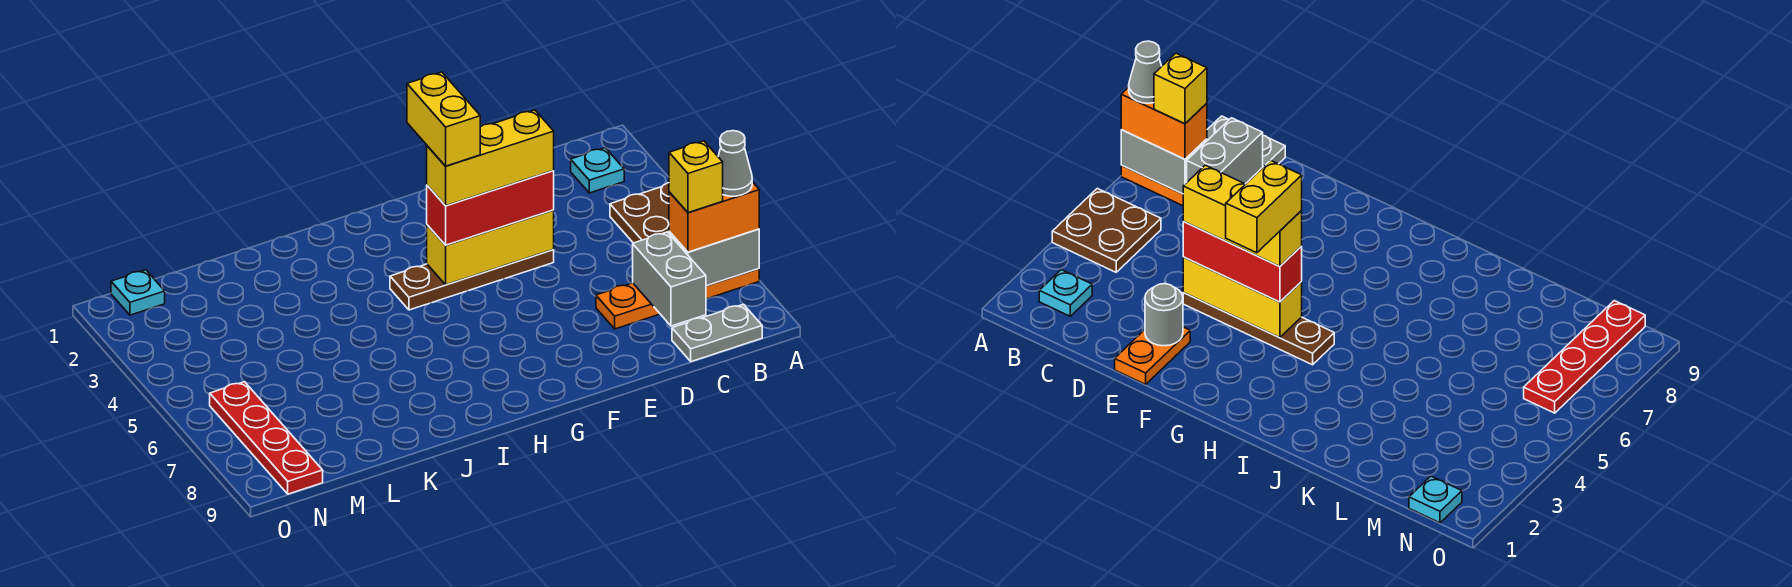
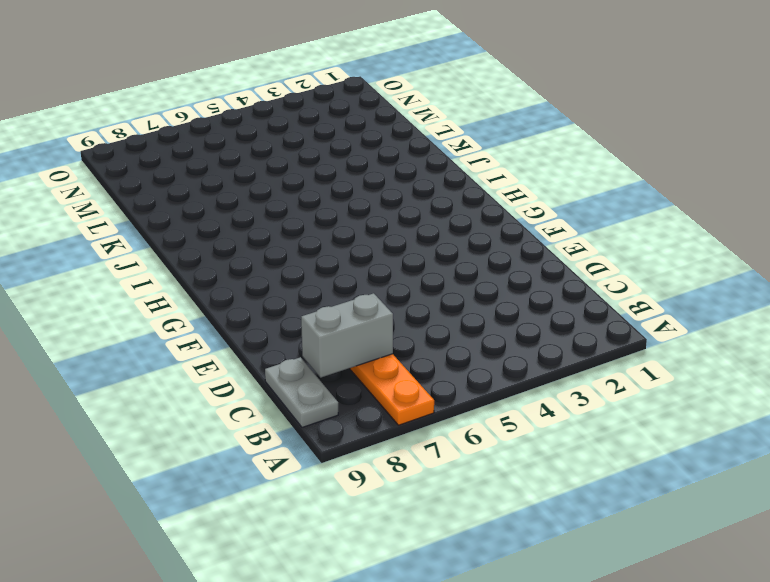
none -> brown plate A4:B5 level 1
none -> cyan plate B2 level 1
none -> orange plate E1:E2 level 1

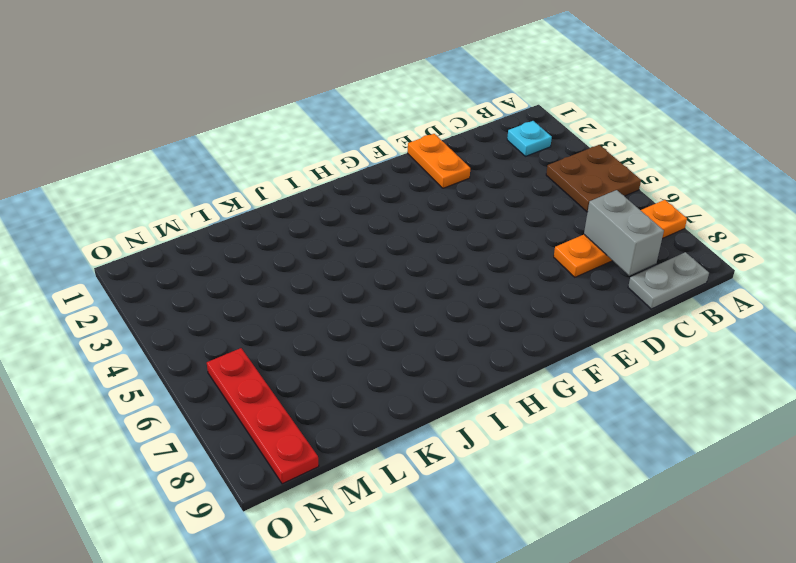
none -> brown plate E4:H4 level 1
none -> cyan plate N1 level 1
none -> grey brick A7:B7 level 2

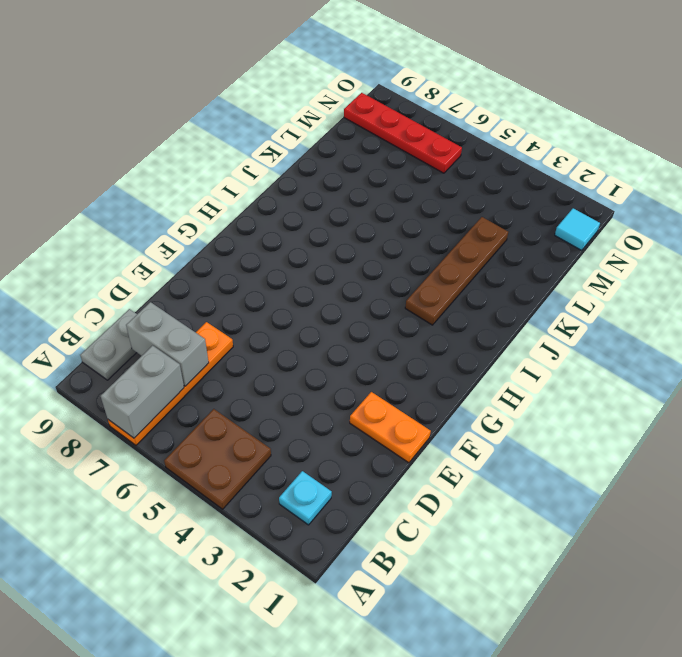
brown plate I3:L3 level 1 -> brown plate E4:H4 level 1
cyan tile N1 level 1 -> cyan plate N1 level 1
none -> grey round brick E2 level 2
none -> yellow brick E4:G4 level 2
none -> orange brick A7:B7 level 3

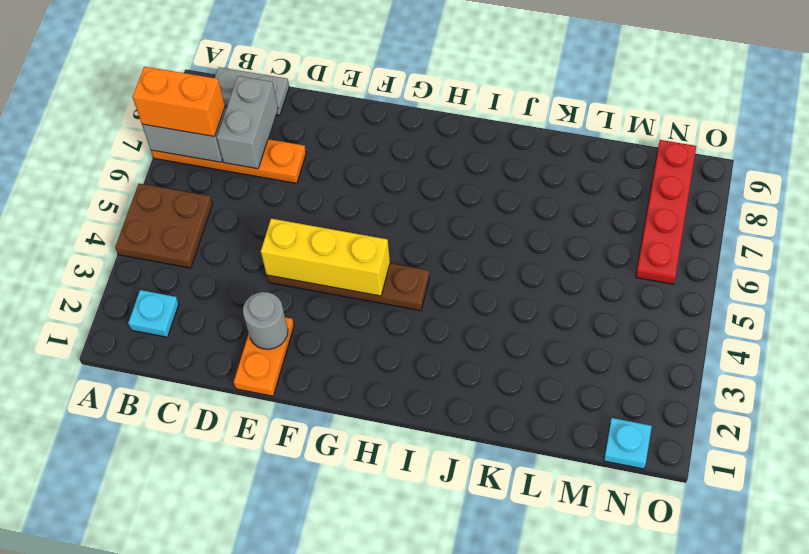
none -> red brick E4:G4 level 3
none -> grey cone A7 level 4
none -> yellow brick B7 level 4

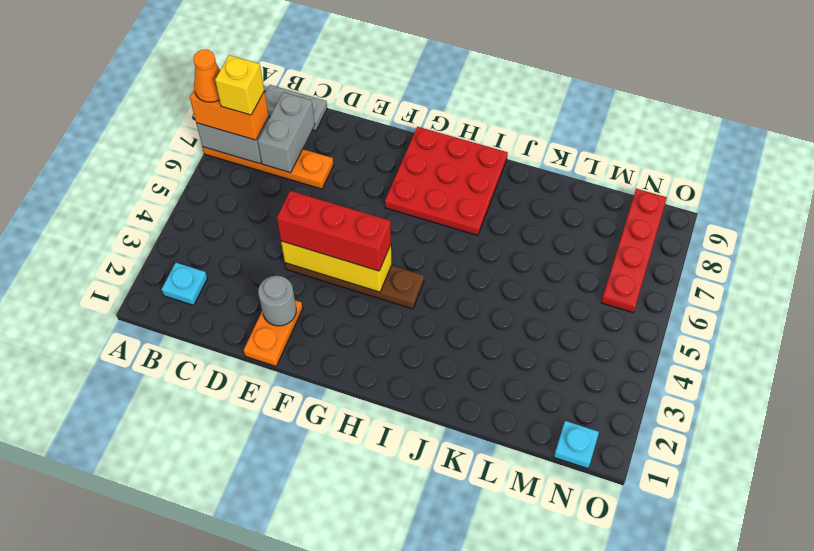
orange cone A7 level 4 -> grey cone A7 level 4
red plate G7:I9 level 1 -> none
none -> brown plate A4:B5 level 1
none -> yellow brick E4:G4 level 4
none -> yellow brick G3:G4 level 5

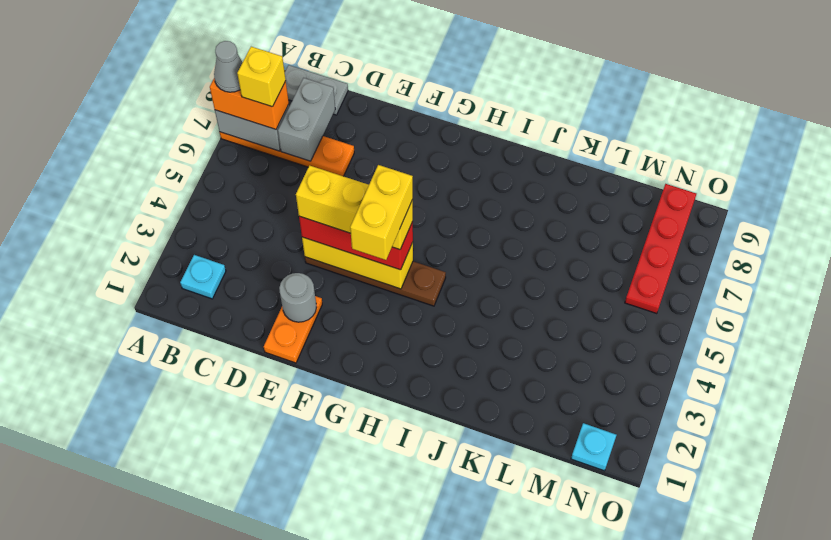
none -> brown plate A4:B5 level 1

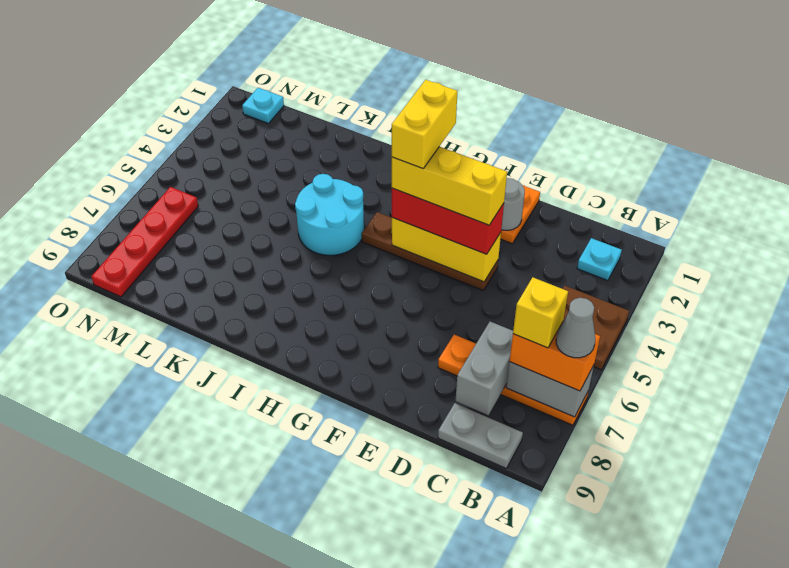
cyan round brick I4:J5 level 1 -> none

